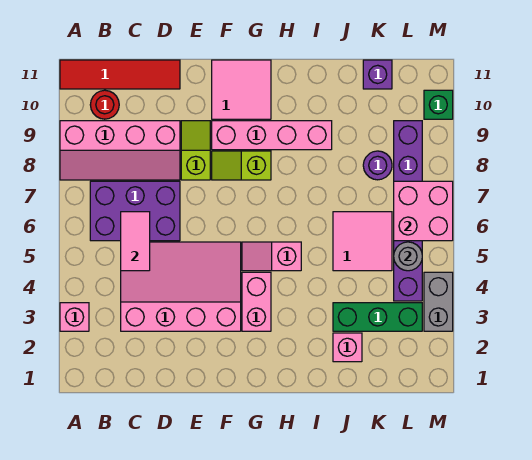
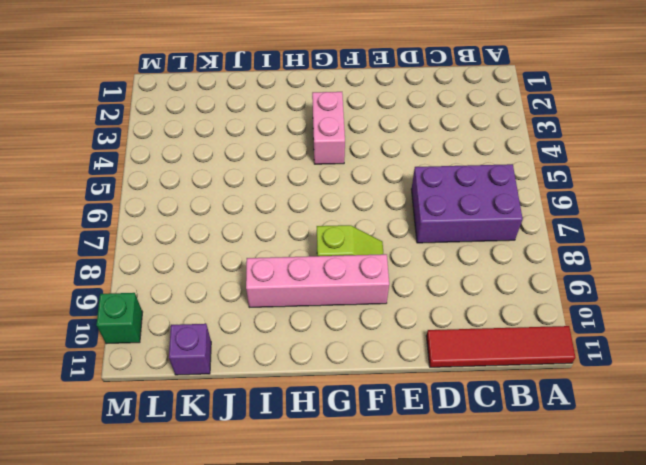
none -> pink brick A3 level 1
none -> pink slope A8:D9 level 1 top 9
none -> red round brick B10 level 1

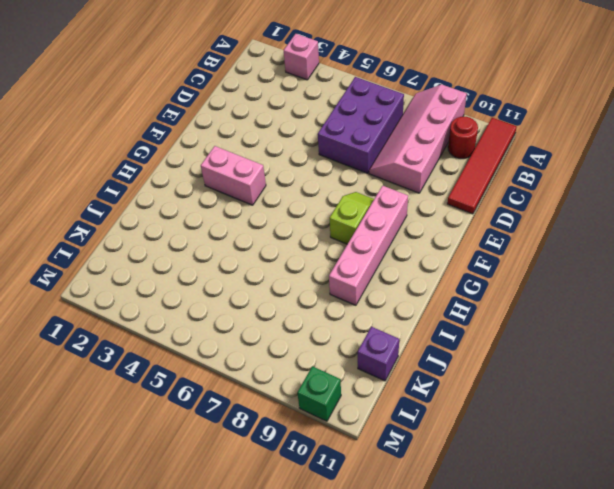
none -> pink slope C3:F5 level 1 top 3
none -> lime slope E8:E9 level 1 top 8
none -> pink tile F10:G11 level 1

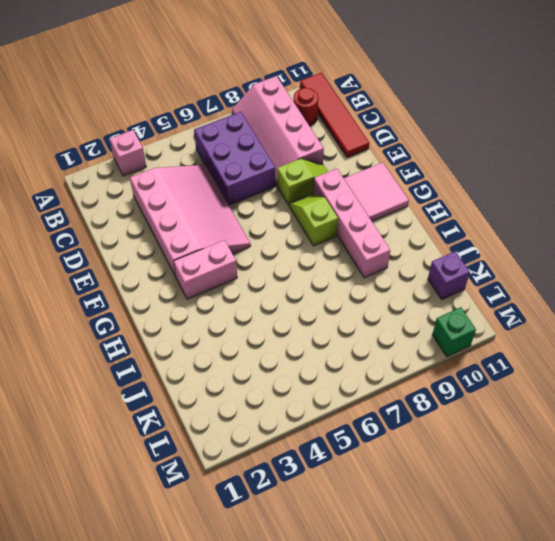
none -> pink slope G5:H5 level 1 top H
none -> pink brick J2 level 1
none -> green brick J3:L3 level 1

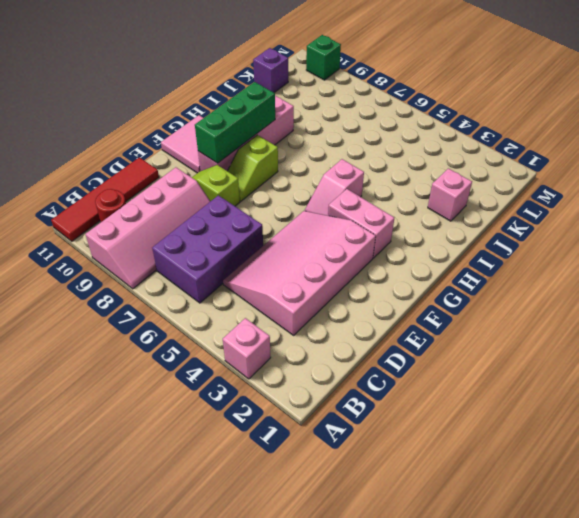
green brick F9:H9 level 2 -> green brick J3:L3 level 1
none -> pink tile J5:K6 level 1
none -> purple round brick K8 level 1
none -> purple brick L4:L9 level 1

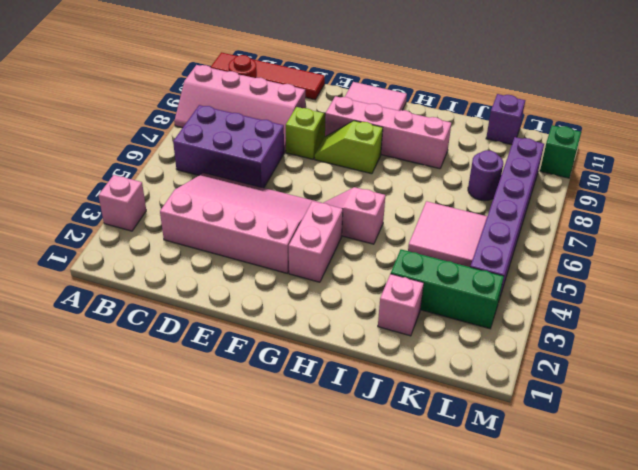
none -> grey brick M3:M4 level 1
none -> pink tile C5:C6 level 2
none -> grey round brick L5 level 2

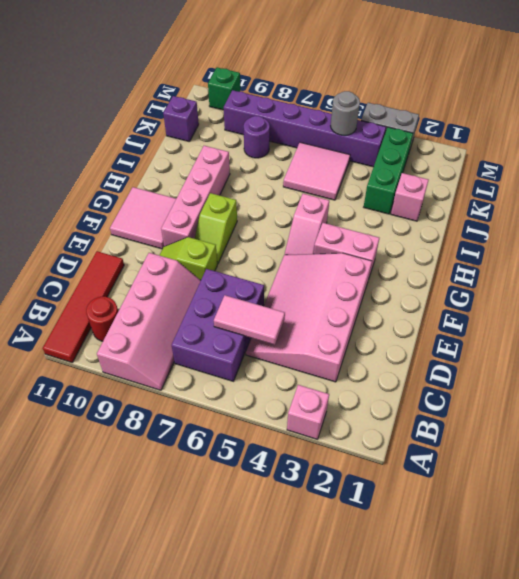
none -> pink brick L6:M7 level 2

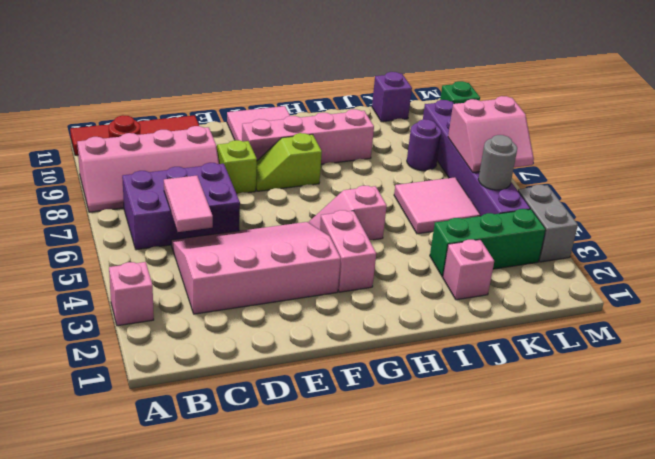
pink slope L6:M7 level 2 top 7 -> pink brick L6:M7 level 2

